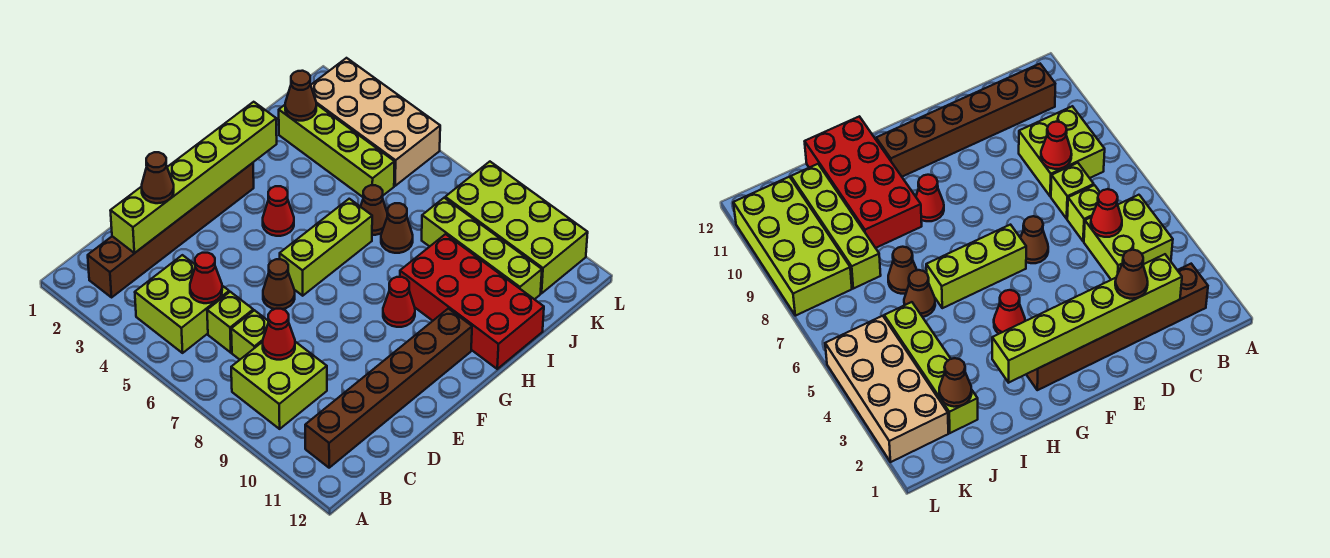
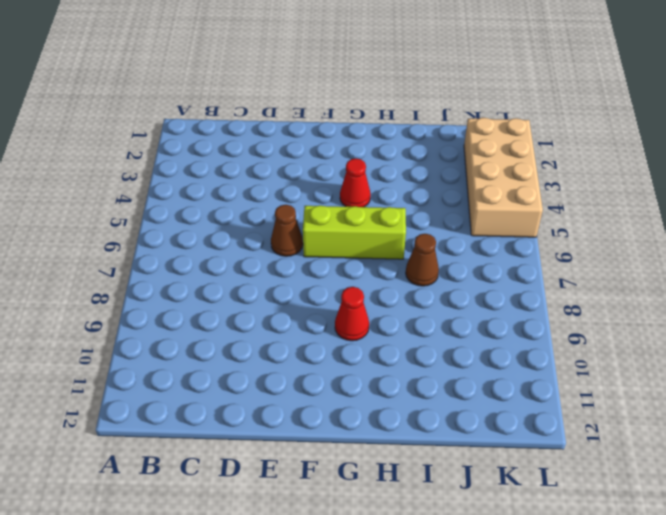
none -> brown brick B2:G2 level 1
none -> lime brick B4:C5 level 1
none -> lime brick B8:C9 level 1

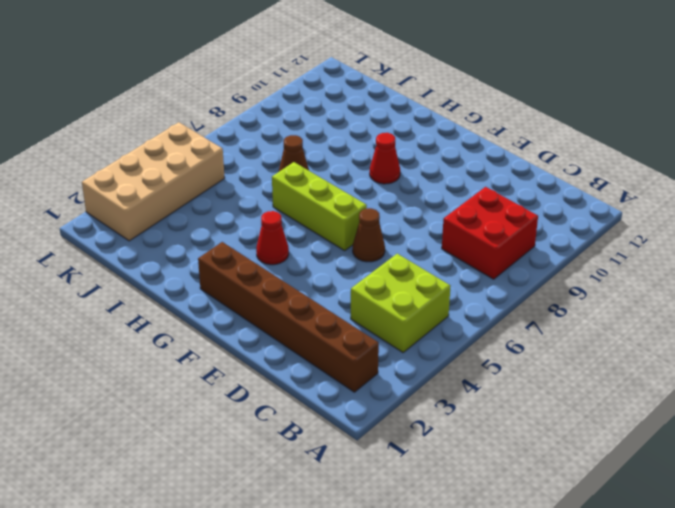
red brick B8:C9 level 1 -> lime brick B8:C9 level 1
none -> brown brick B11:G11 level 1
none -> lime brick C6 level 1
none -> lime brick C7 level 1

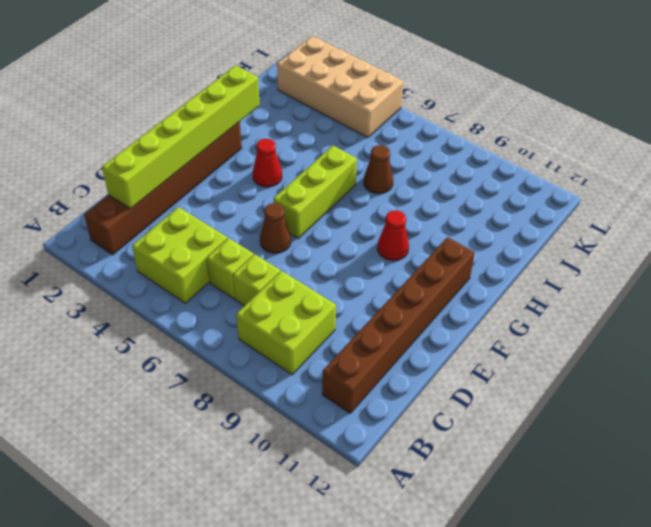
none -> red brick H9:I12 level 1
none -> brown cone I6 level 1
none -> lime brick J2:J5 level 1

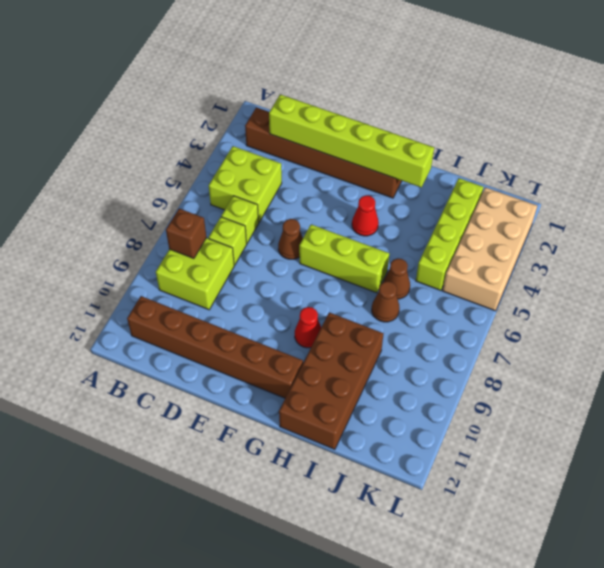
brown brick B8 level 2 -> none
brown brick H9:I12 level 1 -> red brick H9:I12 level 1
none -> lime brick J8:J11 level 1
none -> lime brick K8:L11 level 1
none -> red cone C5 level 2

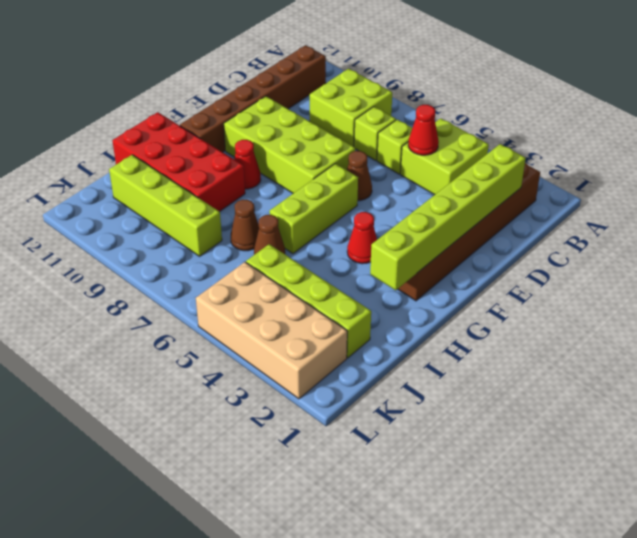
lime brick E7:F10 level 1 -> lime brick K8:L11 level 1
none -> red cone C8 level 2
none -> brown cone J2 level 2
none -> brown cone D2 level 3

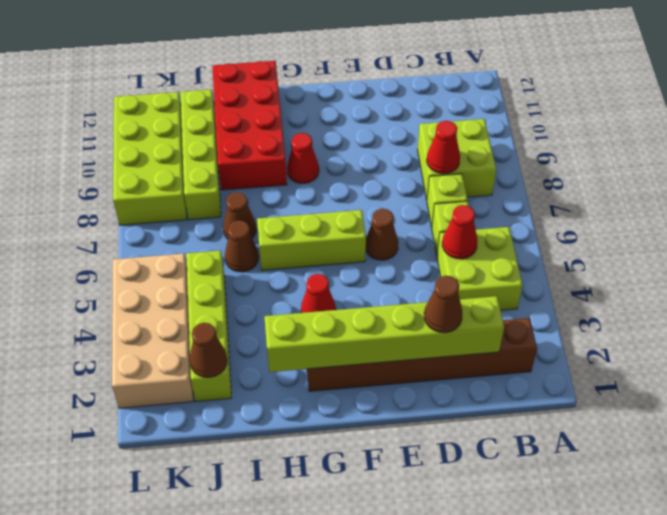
none -> brown brick B11:G11 level 1

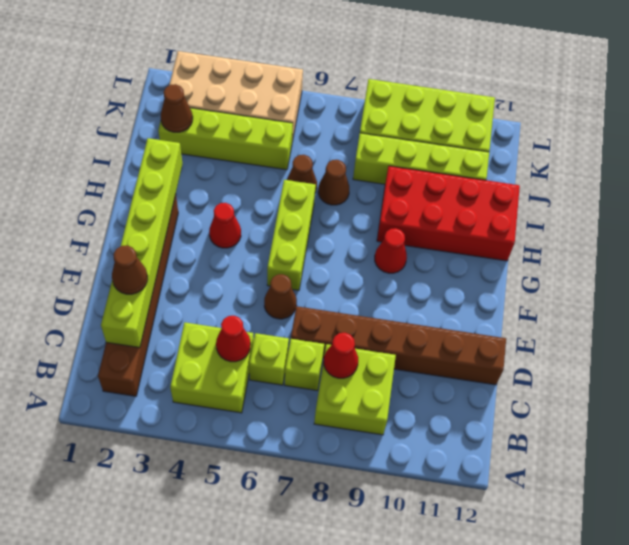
brown brick D7:D12 level 1 -> brown brick B11:G11 level 1

